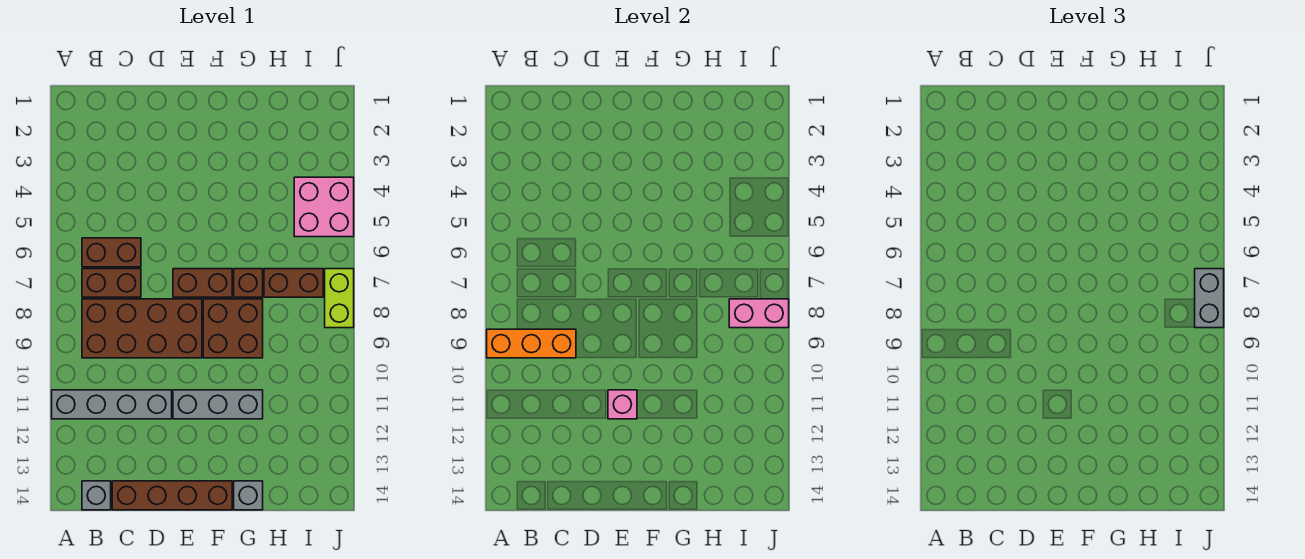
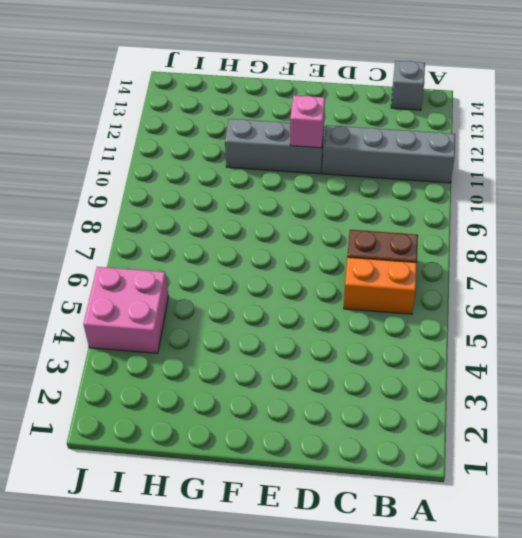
orange brick B6:C6 level 1 -> brown brick B6:C6 level 1
none -> brown brick B8:E9 level 1
none -> brown brick C14:F14 level 1
none -> brown brick E7:F7 level 1

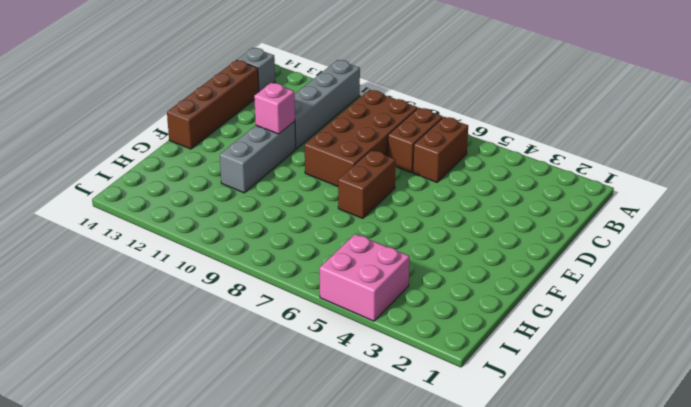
none -> brown brick F8:G9 level 1
none -> brown brick G7 level 1
none -> grey brick G14 level 1

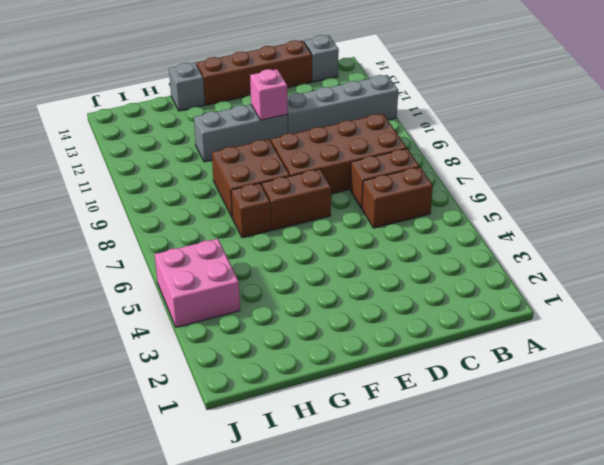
none -> brown brick H7:I7 level 1
none -> lime brick J7:J8 level 1
none -> orange brick A9:C9 level 2

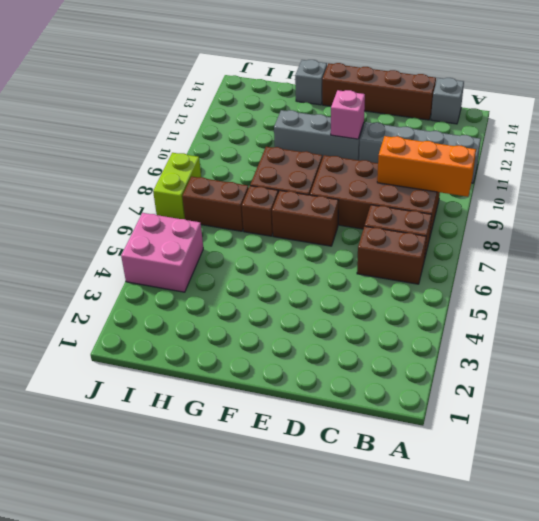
none -> pink brick I8:J8 level 2
none -> grey brick J7:J8 level 3

